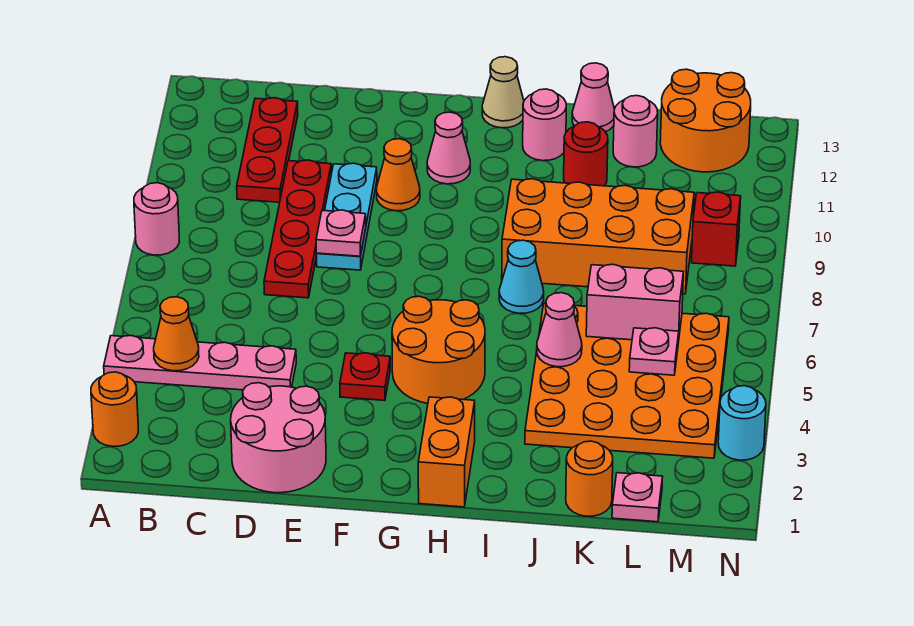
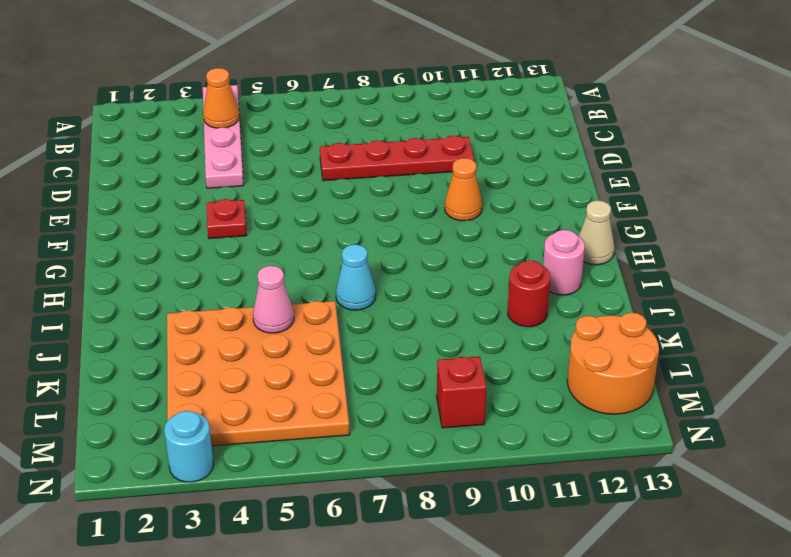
none -> orange round brick A2 level 1
none -> pink round brick A8 level 1
none -> red plate C10:C12 level 1
none -> pink round brick D1:E2 level 1

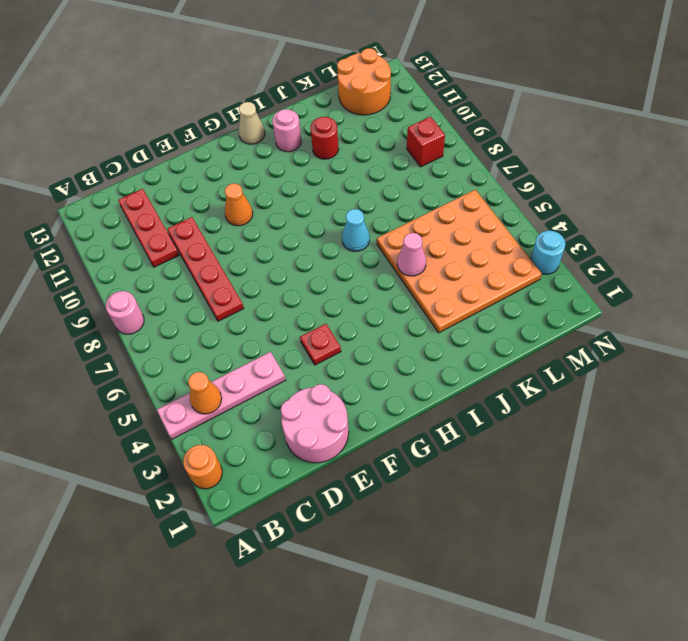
none -> cyan plate E8:E10 level 1
none -> orange round brick G4:H5 level 1
none -> pink cone G11 level 1
none -> orange brick H1:H2 level 1

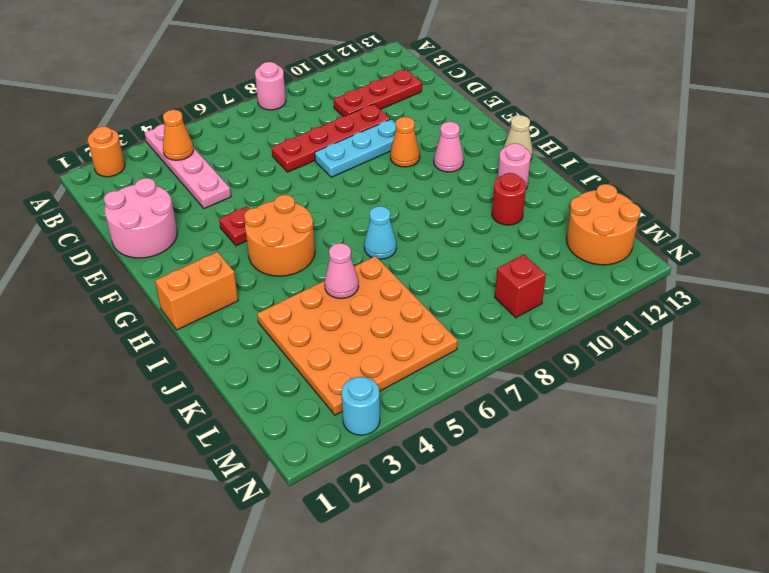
none -> orange brick I8:L9 level 1
none -> pink cone J13 level 1
none -> orange round brick K1 level 1
none -> pink round brick K12 level 1

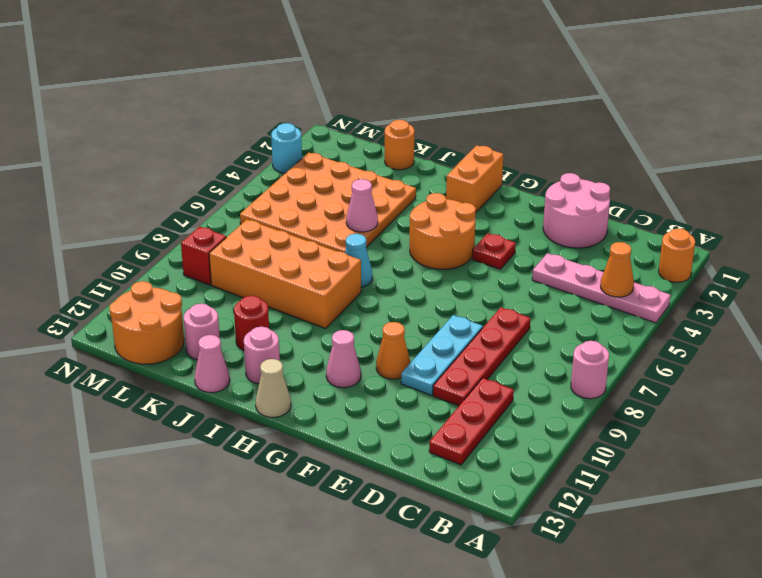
none -> pink plate L1 level 1
none -> pink plate E8 level 2
none -> pink brick K6:L6 level 2
none -> pink plate L5 level 2

